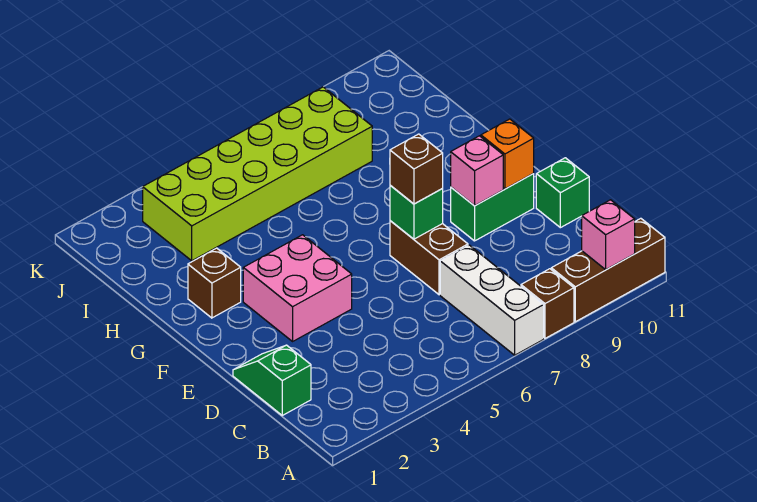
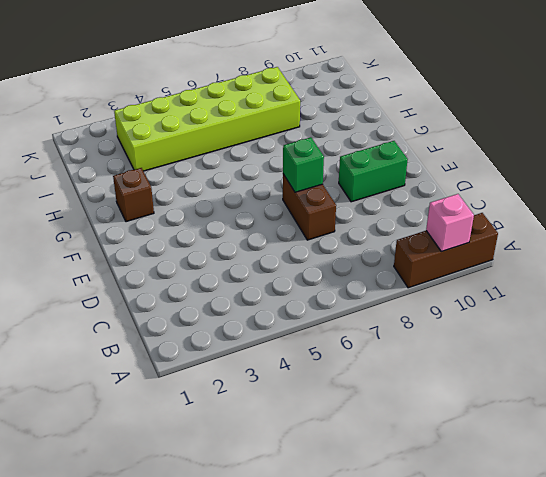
none -> white brick A7:C7 level 1
none -> brown brick A8 level 1
none -> green slope C1:D1 level 1 top C

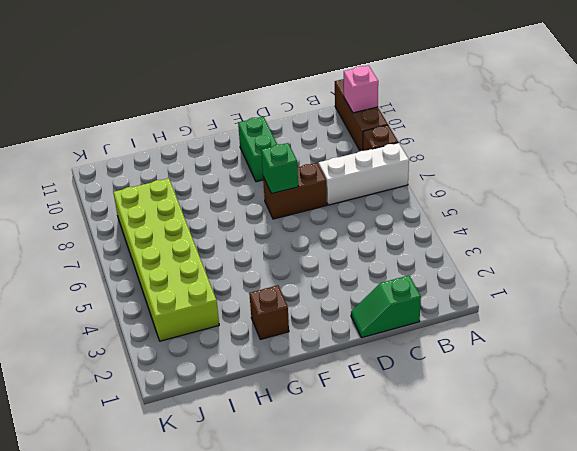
none -> green brick D11 level 1
none -> pink brick E3:F4 level 1
none -> pink brick E9 level 2

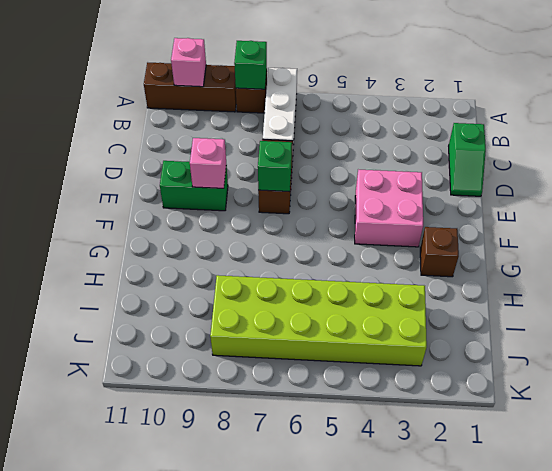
green brick A8 level 2 -> green brick D11 level 1
none -> orange brick E10 level 2
none -> brown brick E7 level 3

